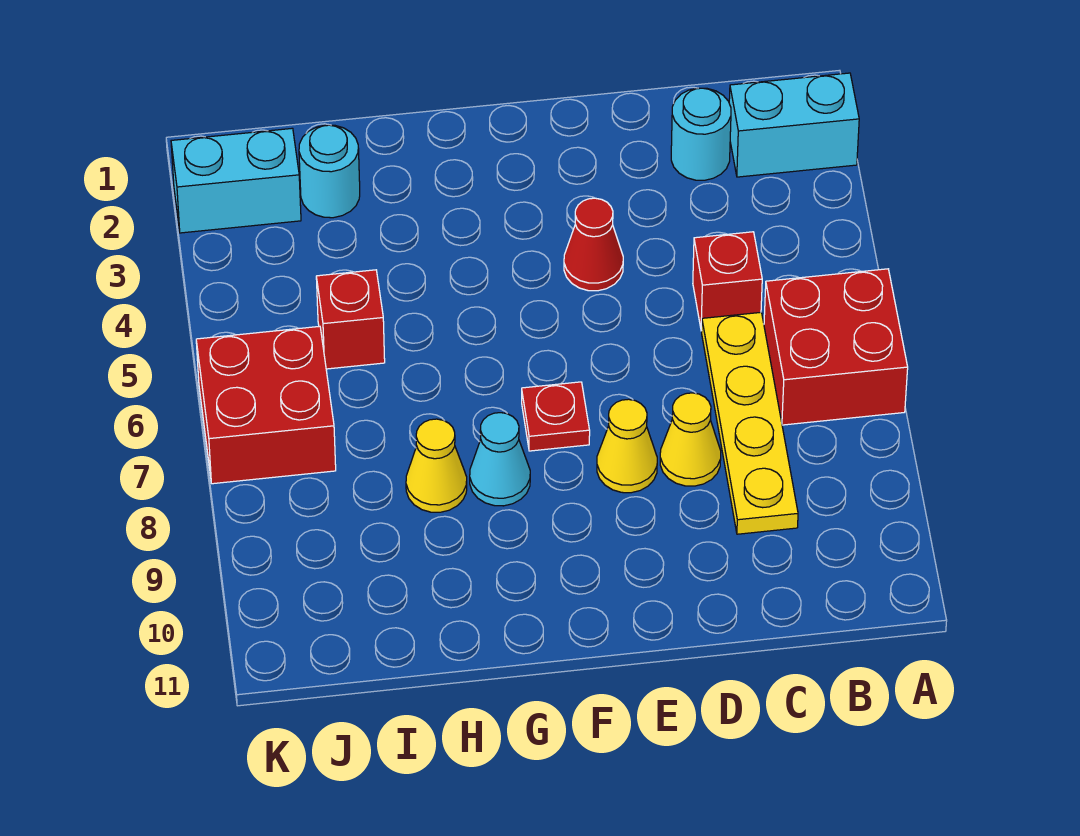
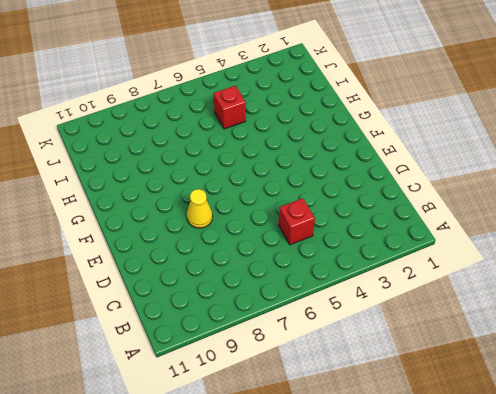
none -> cyan brick A2:B2 level 1
none -> red brick A6:B7 level 1
none -> cyan round brick C2 level 1

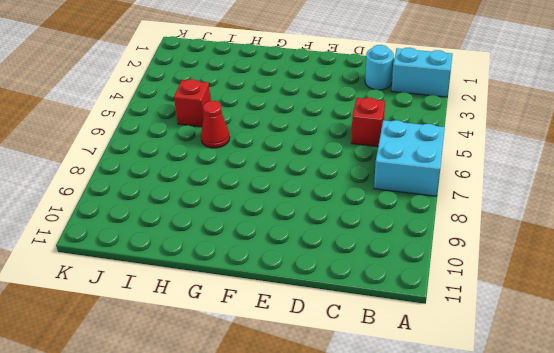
cyan brick A6:B7 level 1 -> red brick A6:B7 level 1
red cone H6 level 1 -> red cone E4 level 1
none -> yellow plate C6:C9 level 1
none -> yellow cone D8 level 1
none -> yellow cone E8 level 1

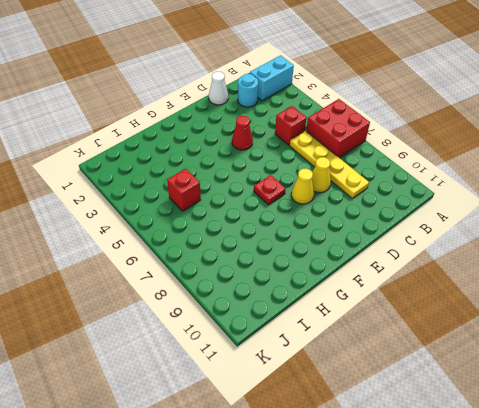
white cone D1 level 1 -> none
none -> cyan cone G8 level 1
none -> yellow cone H8 level 1
none -> cyan round brick I2 level 1

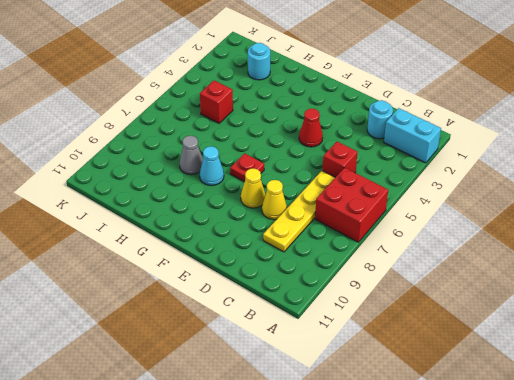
grey cone H8 level 1 -> yellow cone H8 level 1
none -> cyan brick J2:K2 level 1
none -> red brick J6:K7 level 1

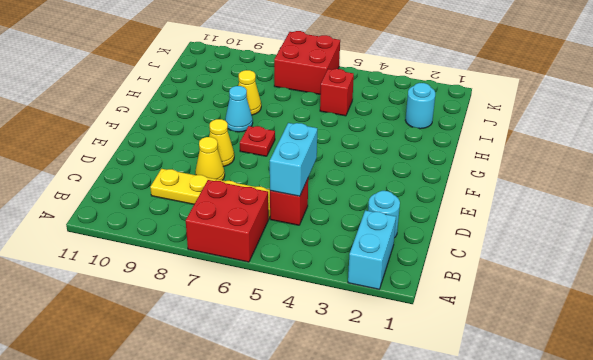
cyan brick C5:D5 level 2 -> cyan brick J2:K2 level 1
none -> red cone E4 level 1

